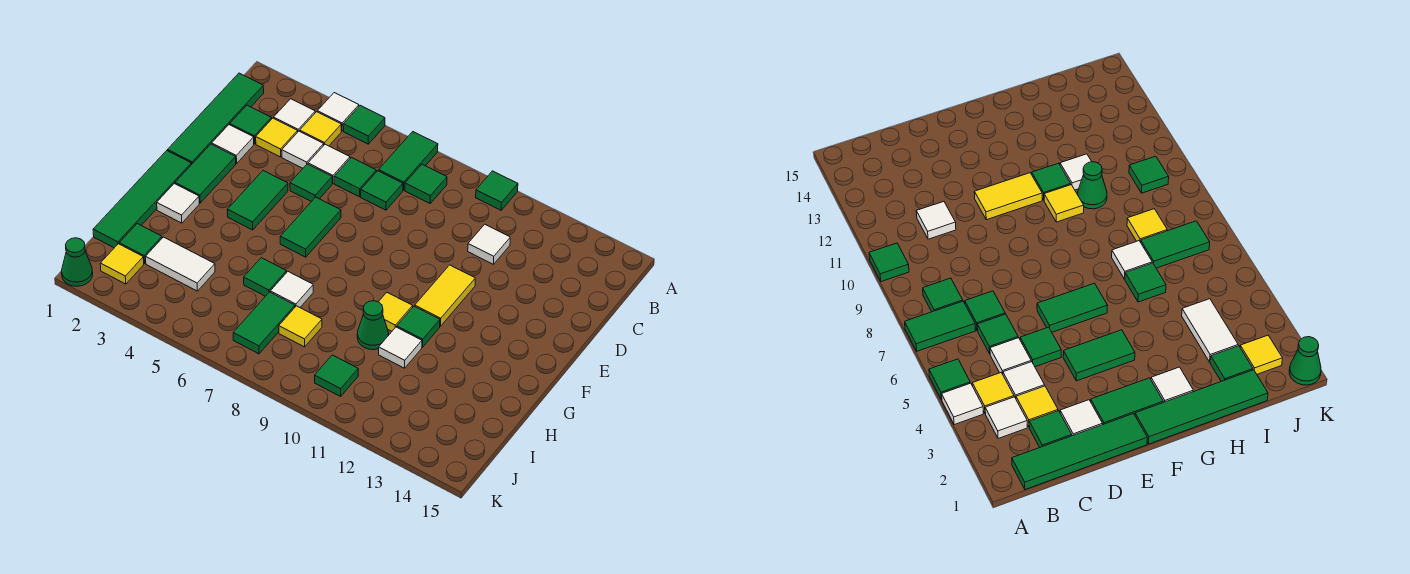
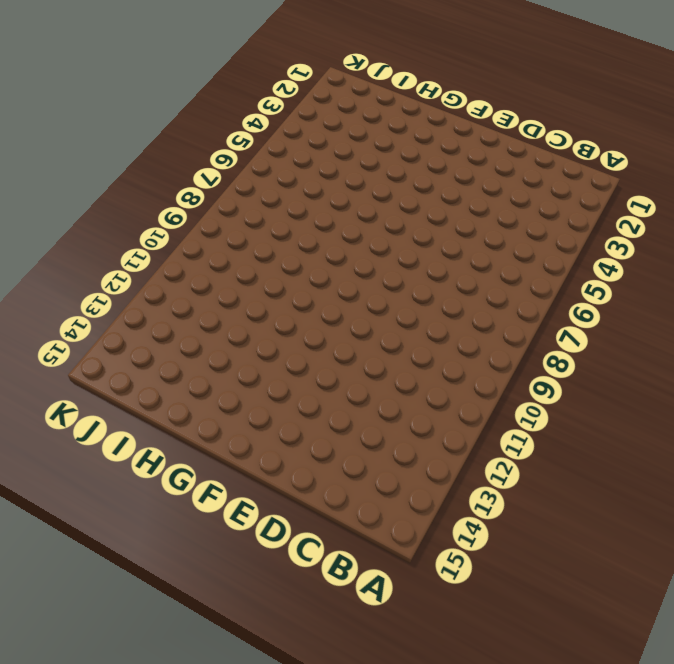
none -> white tile A4 level 1
none -> green tile A5 level 1
none -> green tile A7:B7 level 1
none -> green tile A10 level 1

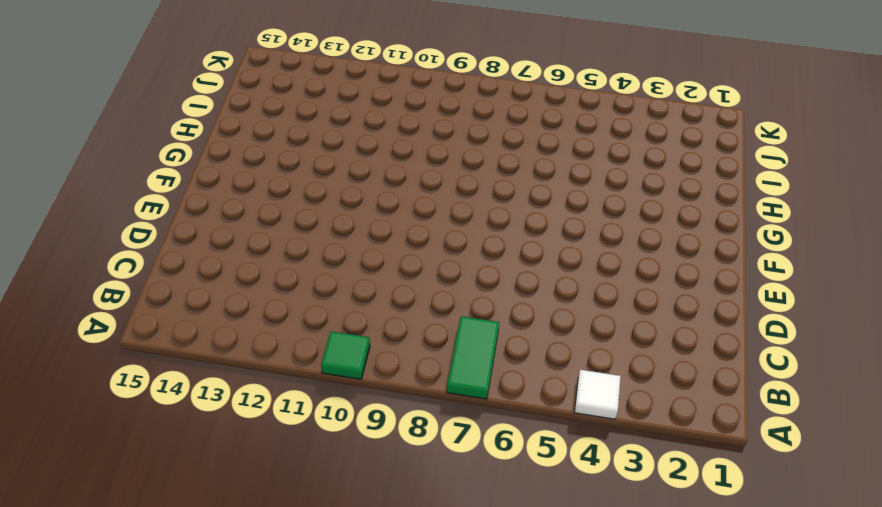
none -> green tile A5 level 1
none -> green tile B1:E1 level 1
none -> white tile B3 level 1
none -> yellow tile B4 level 1

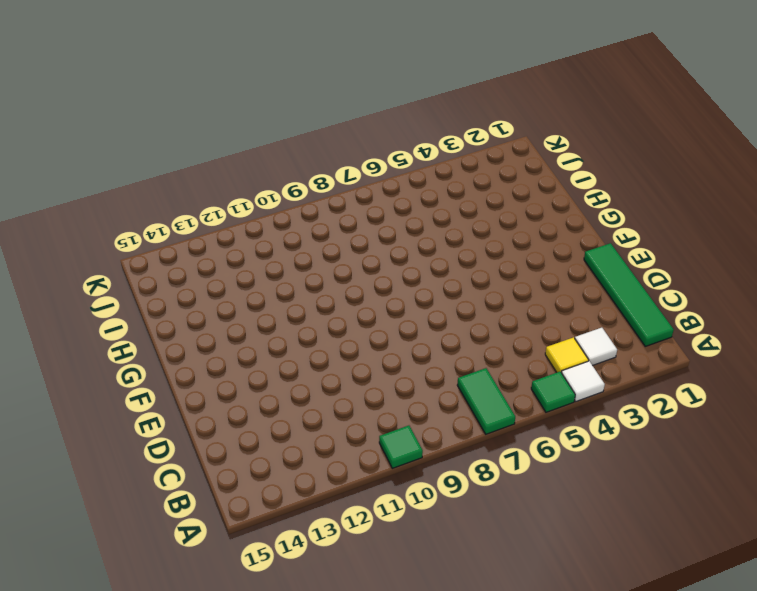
none -> green tile B8 level 1
none -> green tile C2 level 1
none -> yellow tile C3 level 1
none -> white tile C4 level 1

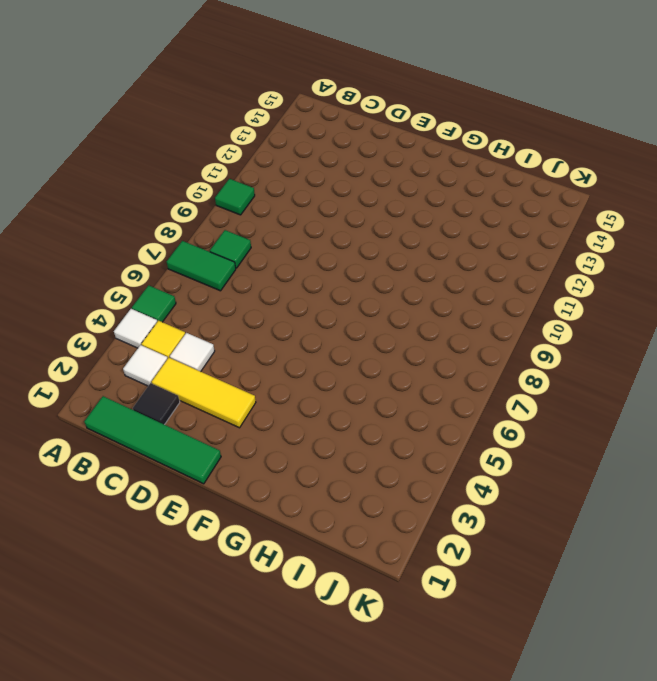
black tile C2 level 1 -> green tile C2 level 1
yellow tile C3:E3 level 1 -> yellow tile C3 level 1
none -> white tile C5 level 1
none -> green tile C6 level 1
none -> green tile C7 level 1
none -> white tile C11 level 1

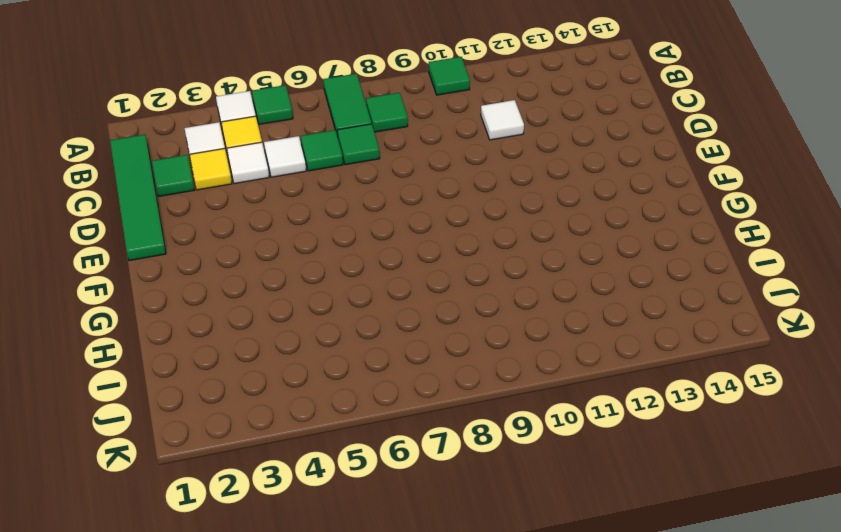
none -> white tile D2 level 1
none -> green tile D5 level 1
none -> green tile E2:F2 level 1
none -> green tile E4:F4 level 1

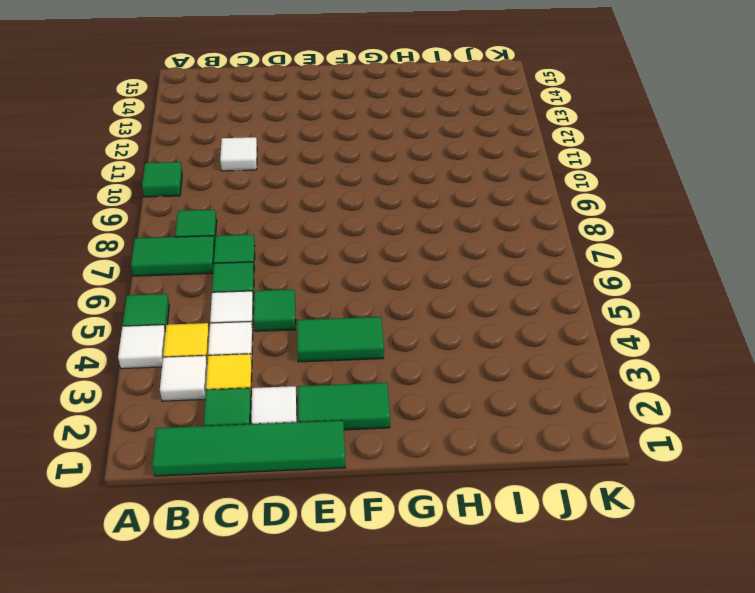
none -> green tile E6:F6 level 1
none -> yellow tile E11:F11 level 1
none -> green tile F1:I1 level 1
none -> white tile G2 level 1

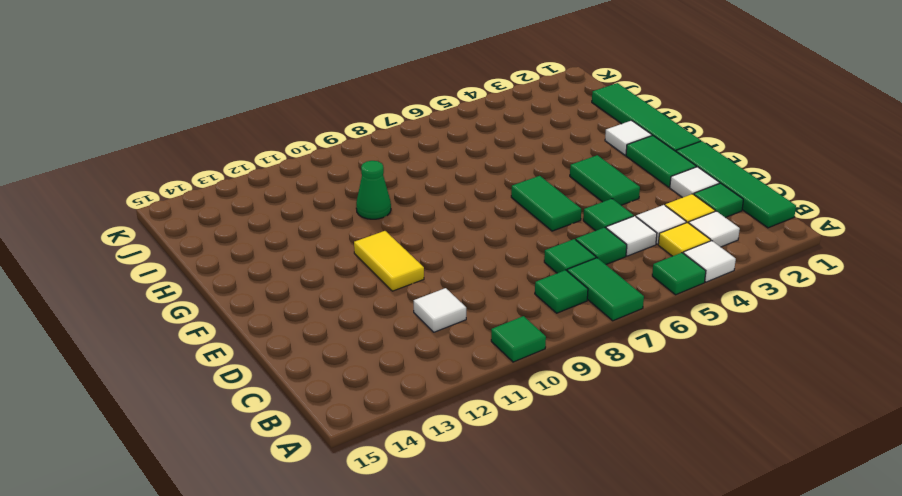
none -> yellow tile G10 level 1
none -> green tile G11 level 1
none -> green tile H6 level 1
none -> white tile H7 level 1

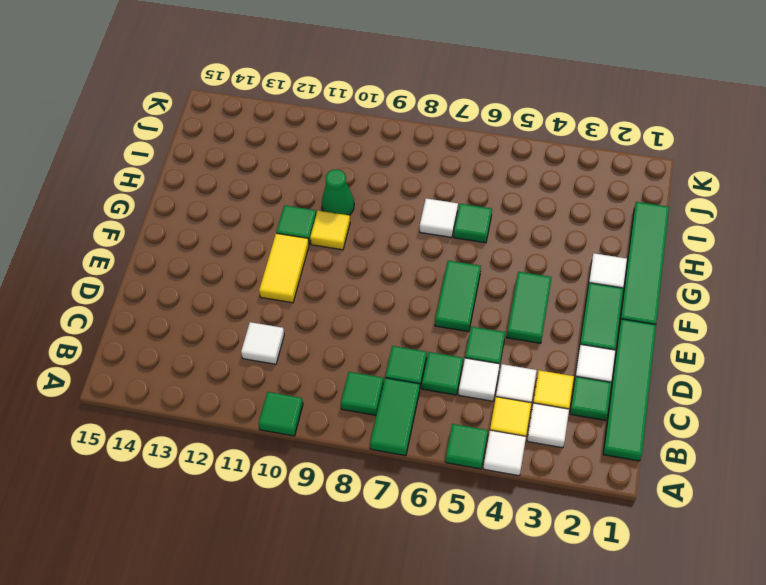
none -> white tile H11 level 1
none -> green tile I2 level 1
none -> white tile I3:I4 level 1
none -> green tile I7:J7 level 1

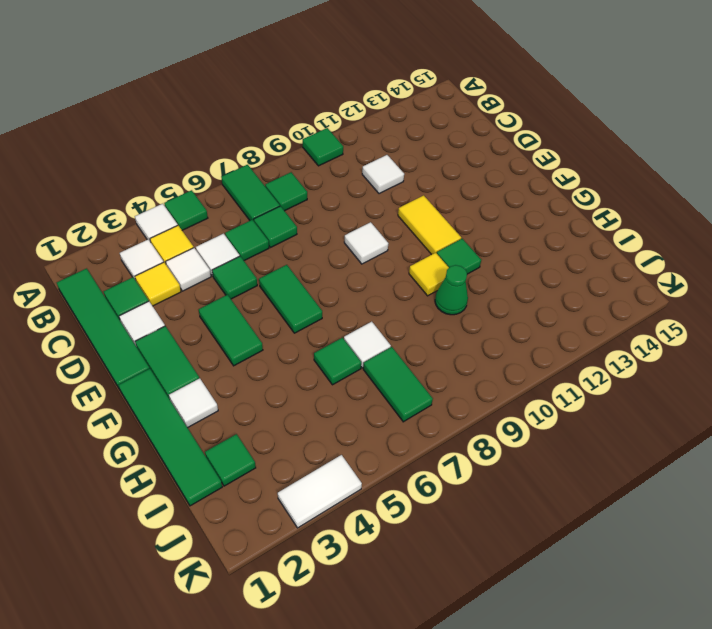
white tile E9 level 1 -> white tile H11 level 1
white tile K3:K4 level 1 -> white tile I3:I4 level 1
none -> yellow tile I8 level 1
none -> yellow tile J2 level 1
none -> green tile J10 level 1
none -> green cone K1 level 1

